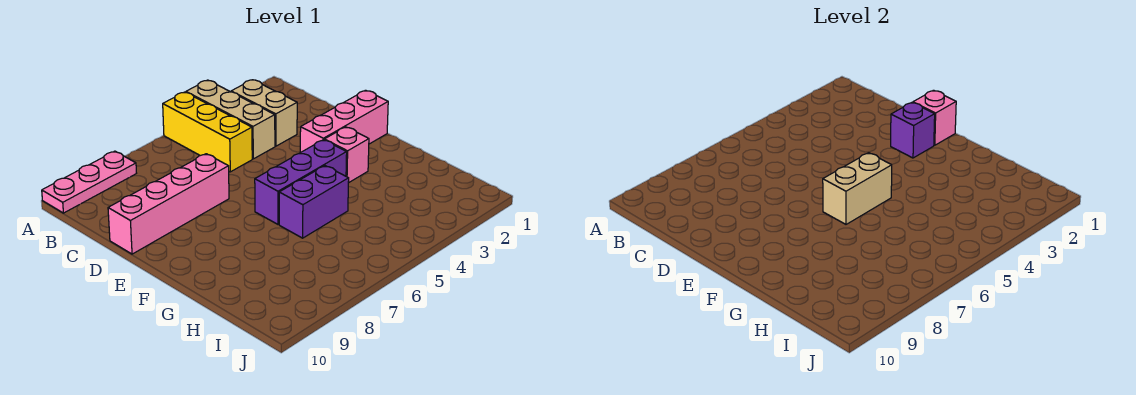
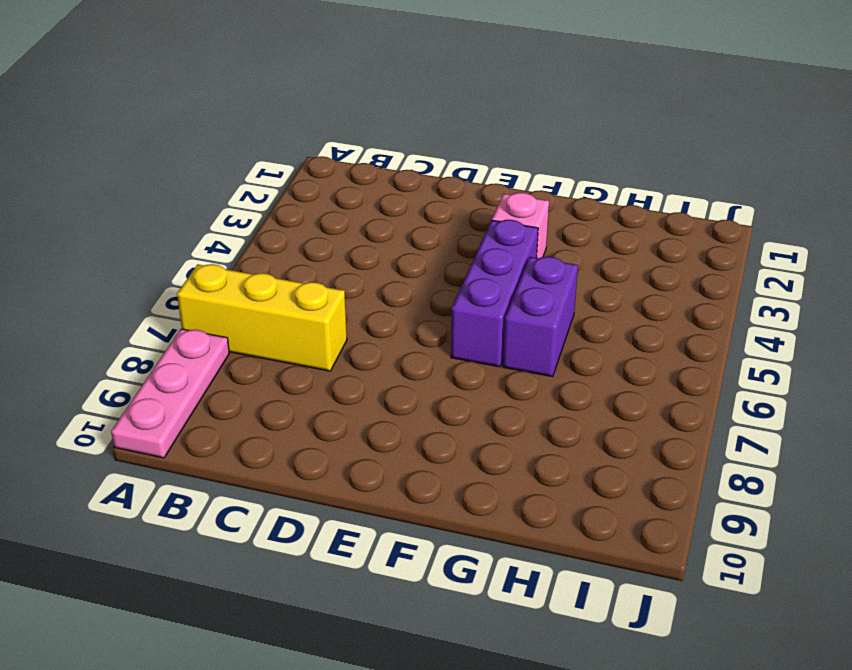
yellow brick A7:C7 level 1 -> yellow brick A5:C5 level 1
none -> tan brick A4:C4 level 1
none -> tan brick B3:C3 level 1
none -> pink brick D7:D10 level 1

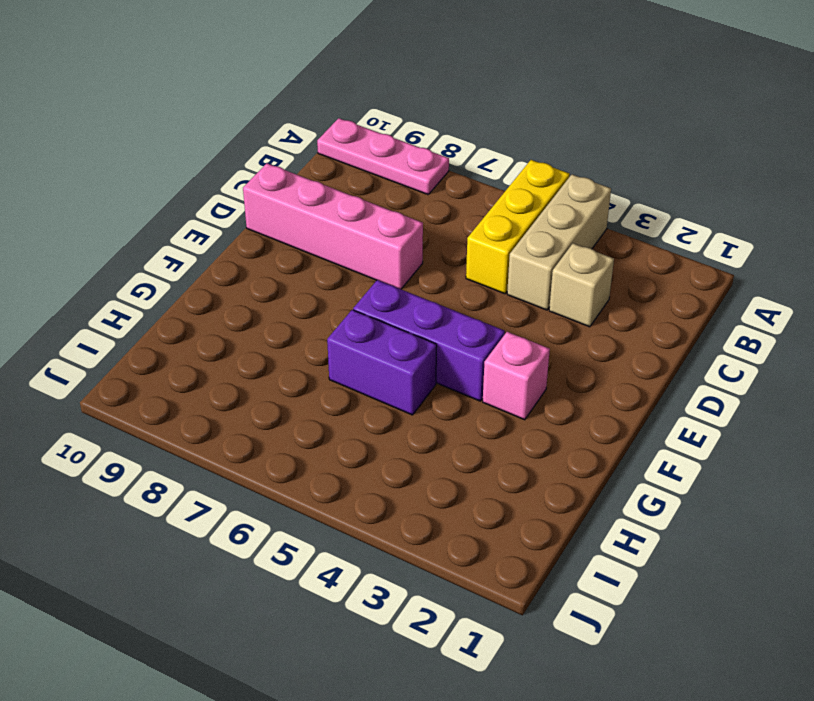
tan brick C3 level 1 -> tan brick B3:C3 level 1
none -> pink brick E1:E3 level 1
none -> pink brick E1 level 2
none -> purple brick E2 level 2

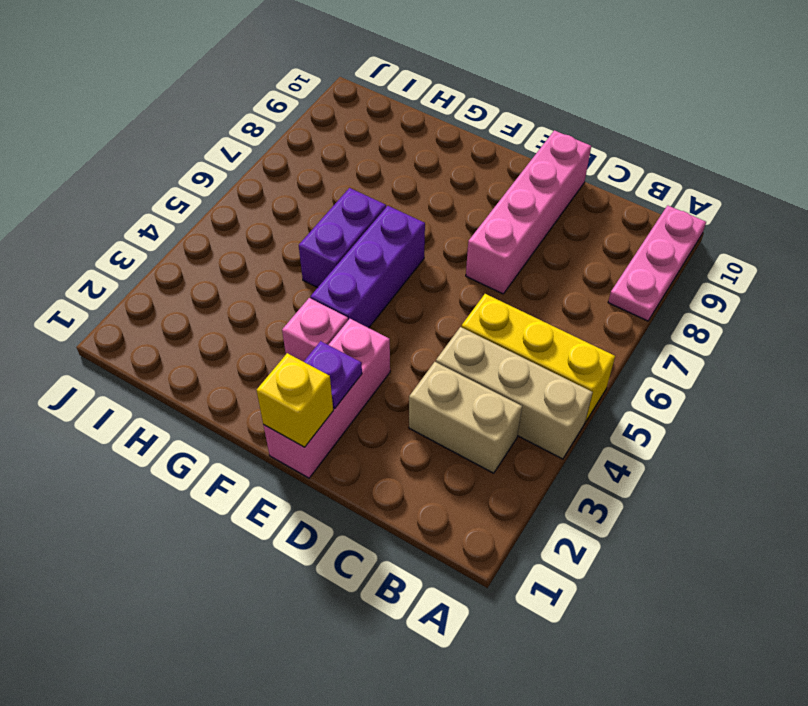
yellow brick E1 level 2 -> pink brick E1 level 2
purple plate E2 level 2 -> purple brick E2 level 2
none -> tan brick F5:F6 level 2

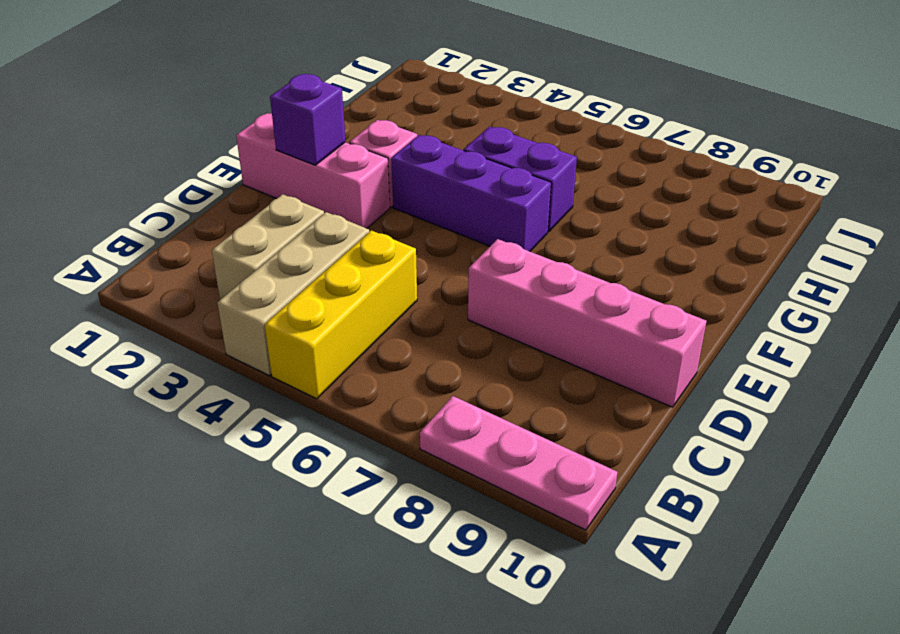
none -> pink brick E1 level 2
none -> tan brick F5:F6 level 2

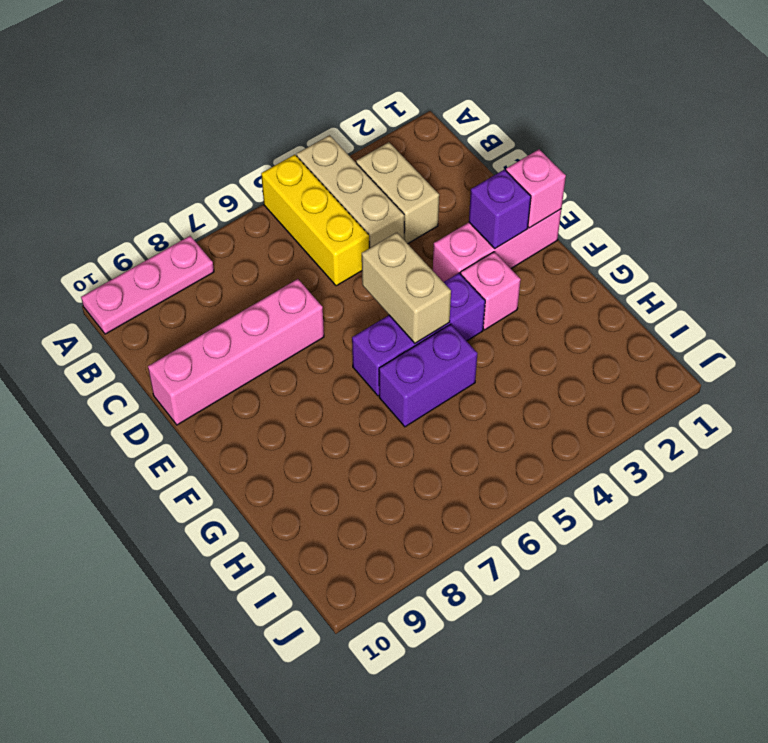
tan brick E5:F5 level 2 -> tan brick F5:F6 level 2

